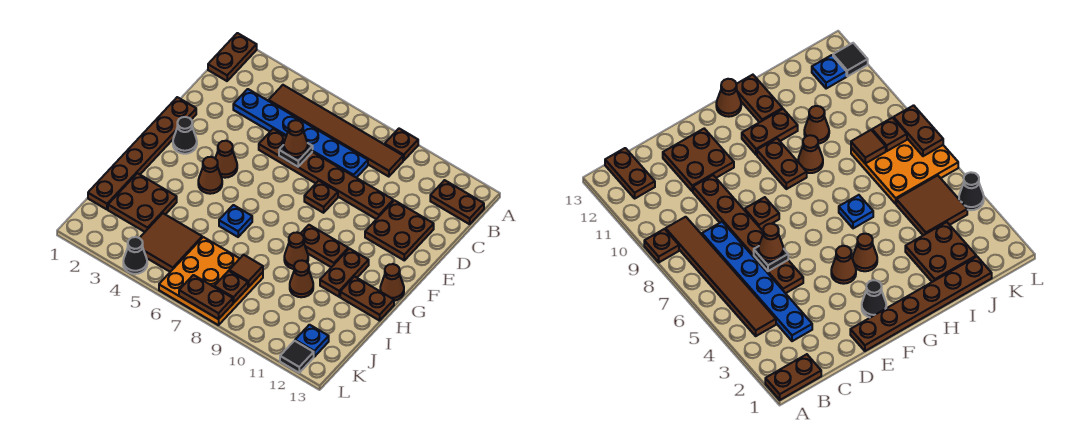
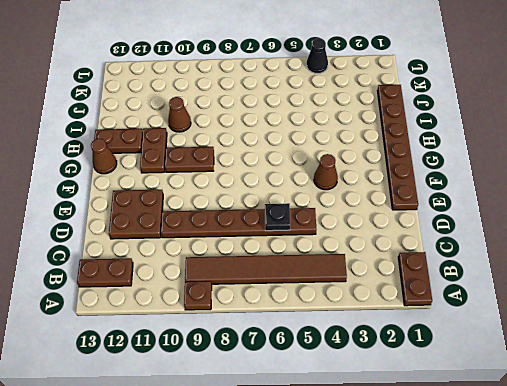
none -> blue plate C3:C8 level 1
none -> brown plate E8 level 1
none -> black cone F2 level 1
none -> brown cone G4 level 1

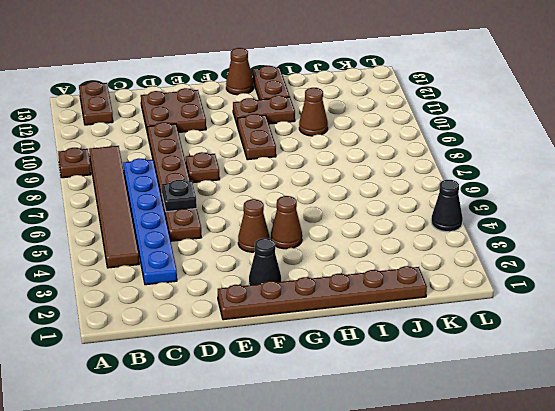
none -> brown plate A1:B1 level 1
none -> blue plate H6 level 1
none -> brown cone H9 level 1
none -> brown plate I2:J3 level 1

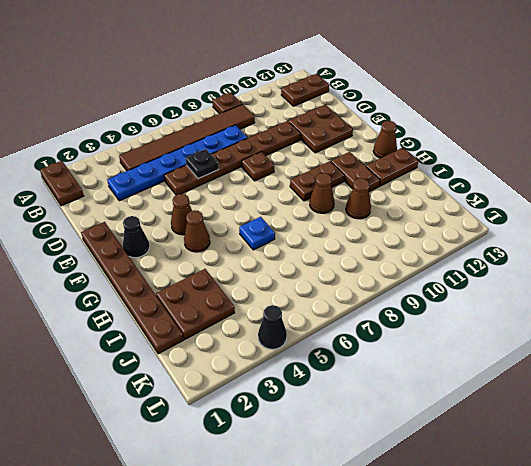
none -> brown tile J4:K5 level 1
none -> orange plate J6:L8 level 1
none -> blue plate K12 level 1
none -> black tile L12 level 1

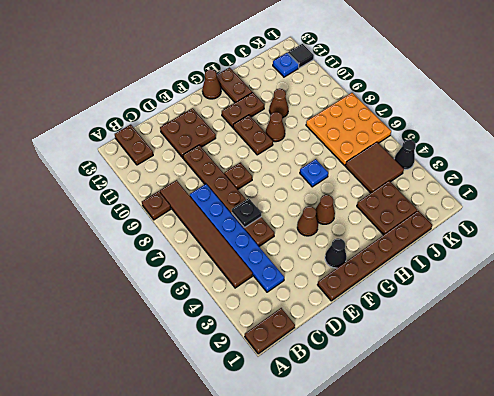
none -> brown tile J8 level 2
none -> brown plate K8 level 2
none -> brown plate L7:L8 level 2
none -> brown cone D6 level 3

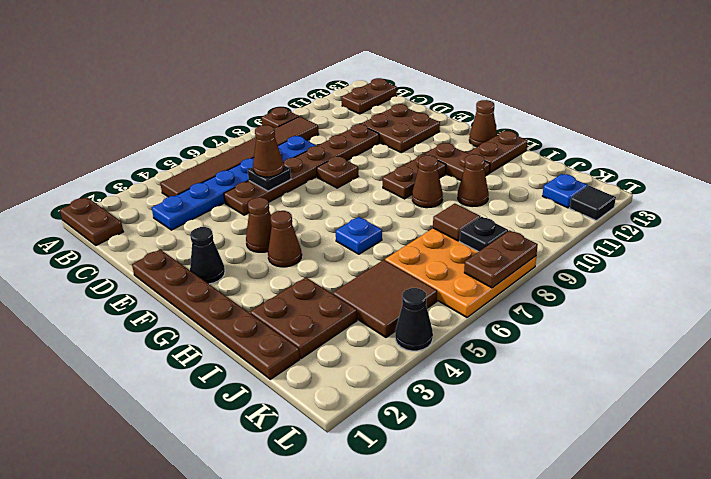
black plate K8 level 2 -> brown plate K8 level 2

